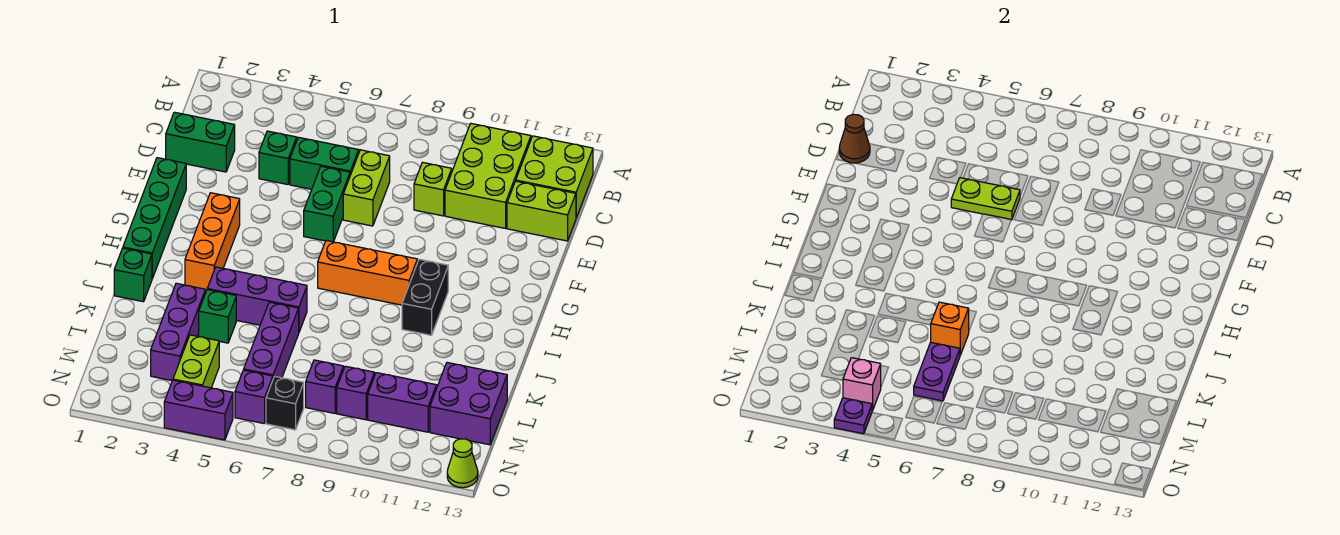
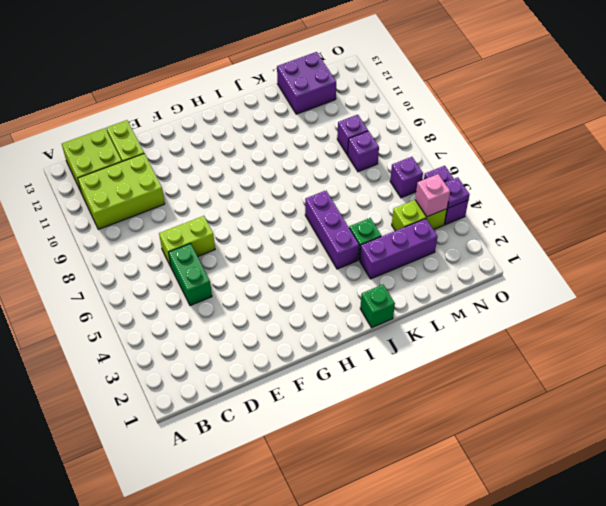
none -> green brick D1:D2 level 1
none -> green brick D4 level 1
none -> lime brick D9 level 1
none -> green brick E6:F6 level 1

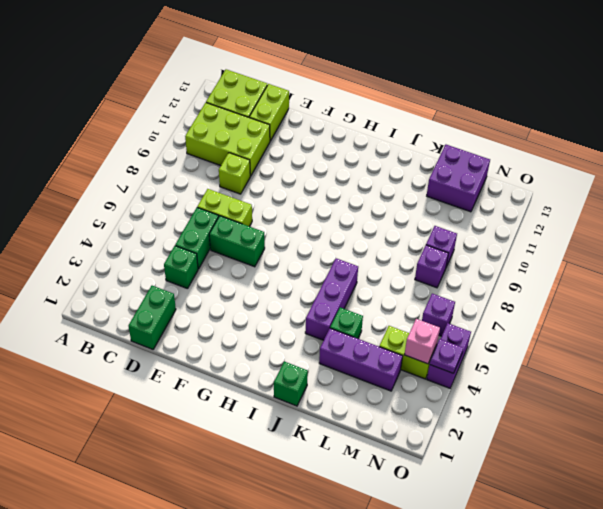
none -> green brick F1:I1 level 1
none -> orange brick G3:I3 level 1
none -> orange brick H7:H9 level 1
none -> black brick H10:I10 level 1

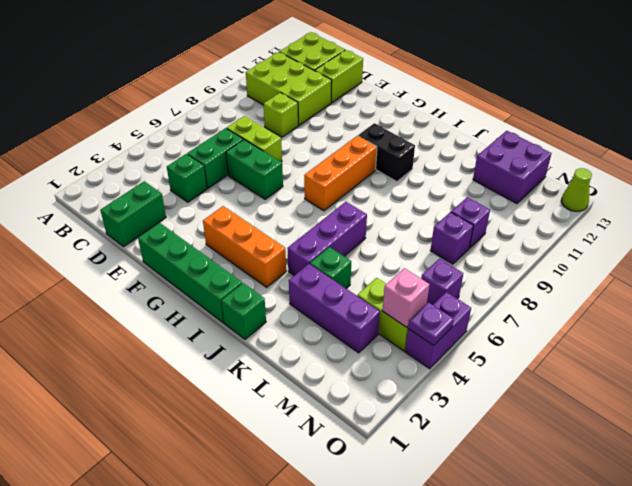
none -> purple brick K6:M6 level 1
none -> purple brick M10:M11 level 1
none -> black brick N7 level 1
none -> brown cone D1 level 2

